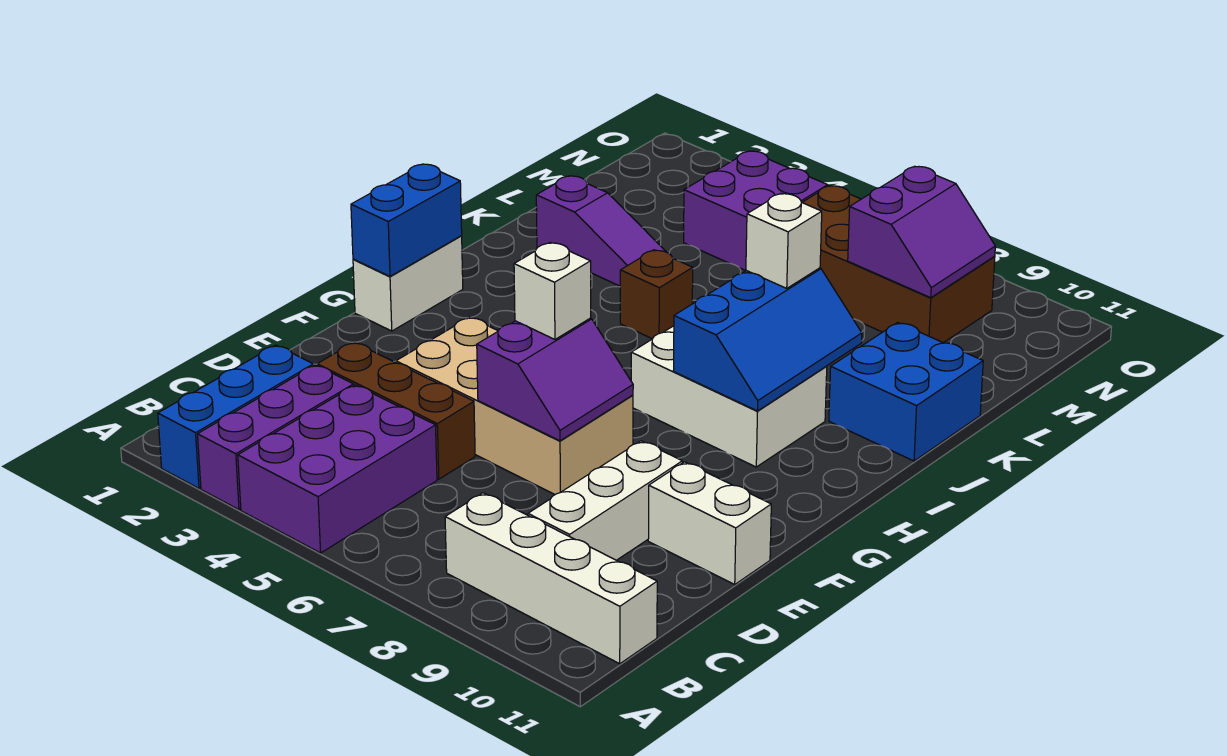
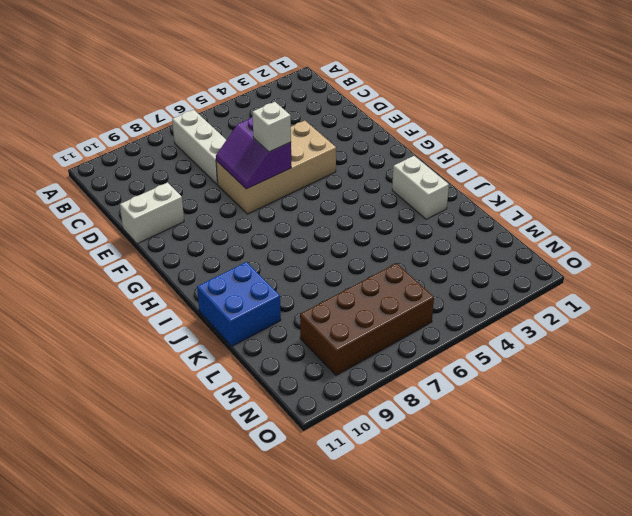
white brick B7:D7 level 1 -> white brick C9:E9 level 1
white brick I2:J2 level 1 -> white brick G1:H1 level 1
none -> blue brick A2:C2 level 1
none -> purple brick A3:C3 level 1
none -> purple brick A4:C5 level 1

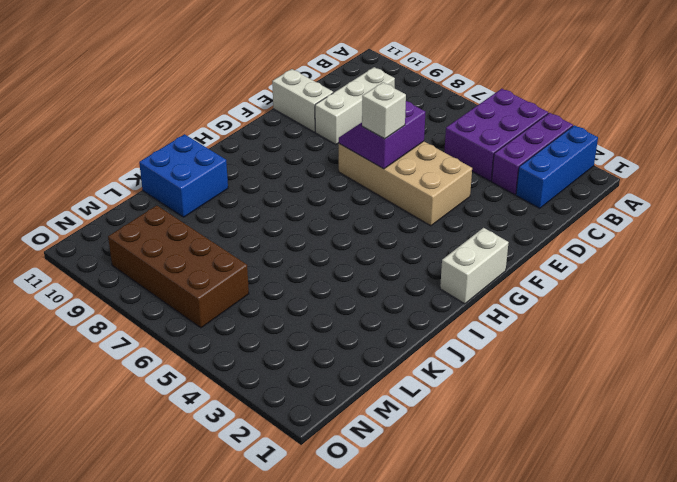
none -> white brick B8:B11 level 1
none -> brown brick D3:D5 level 1
none -> white brick H7:I9 level 1

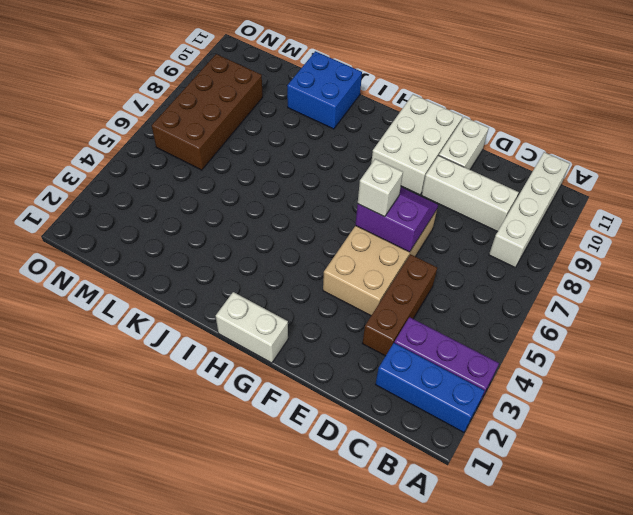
white brick F9:G11 level 1 -> white brick H7:I9 level 1
none -> purple brick A4:C5 level 1
none -> brown brick J5 level 1
none -> purple slope K2:K4 level 1 top 2

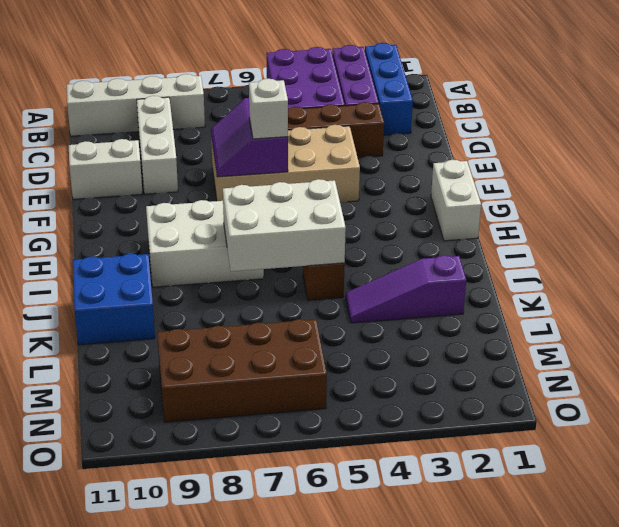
white brick I5:J7 level 2 -> none
none -> purple brick M4:N5 level 1
none -> blue brick G1:H1 level 2
none -> blue slope H8:J9 level 2 top 8

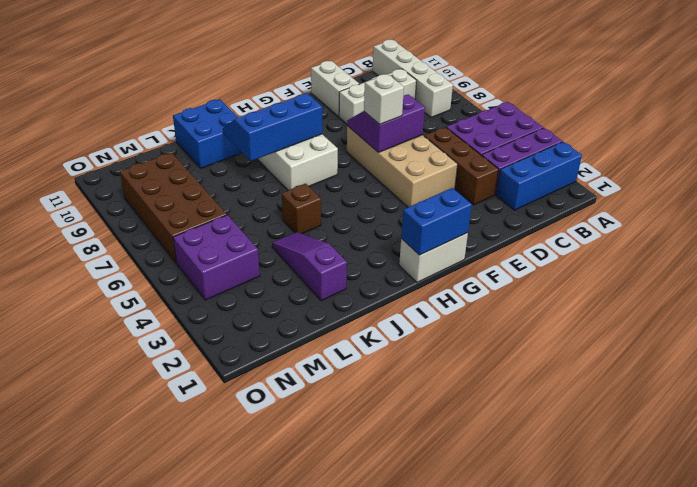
none -> purple slope M8:N9 level 2 top 8
none -> white brick J8 level 3

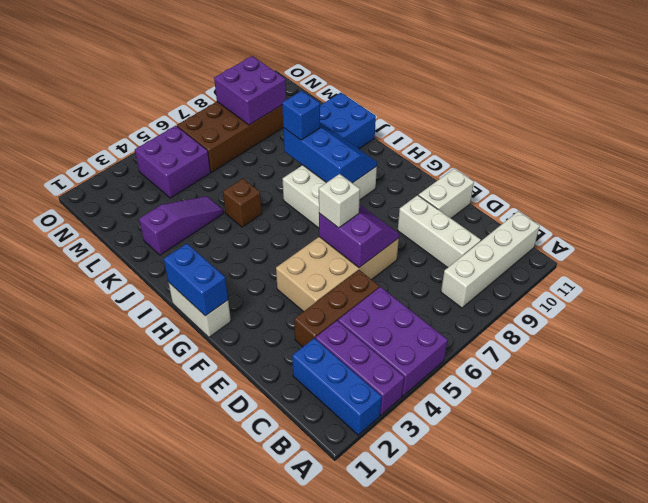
blue brick J8 level 3 -> white brick J8 level 3
purple brick M8:N9 level 2 -> purple slope M8:N9 level 2 top 8

